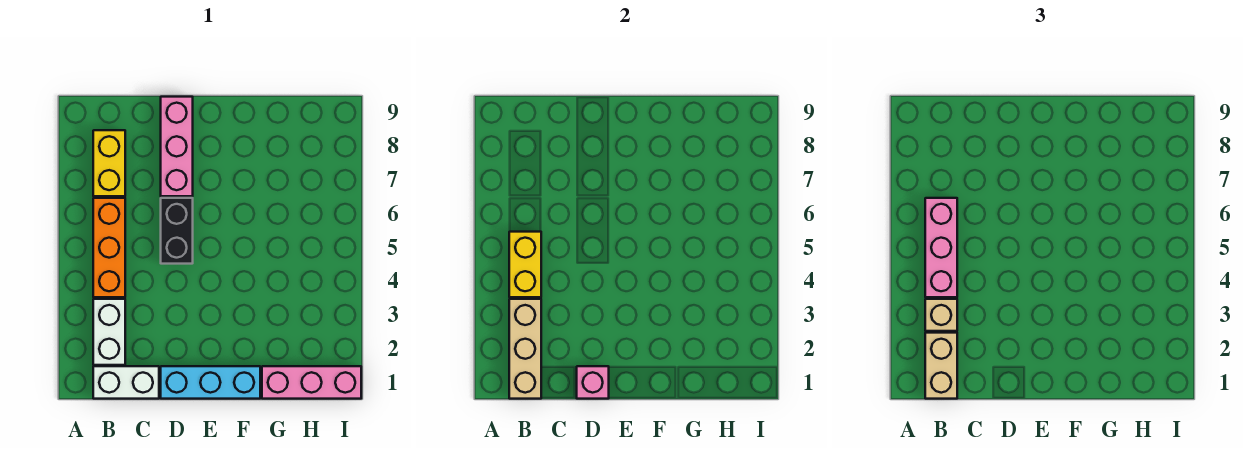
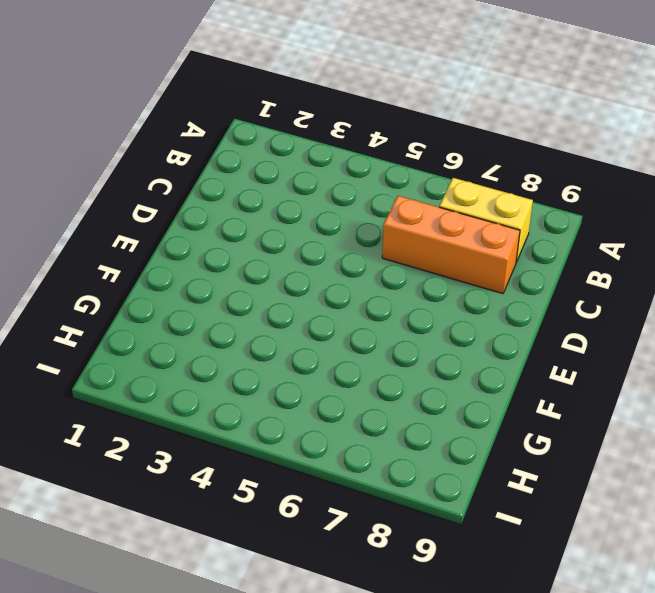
orange brick C6:C8 level 1 -> orange brick B4:B6 level 1
none -> white brick B1:C1 level 1
none -> white brick B2:B3 level 1
none -> cyan brick D1:F1 level 1

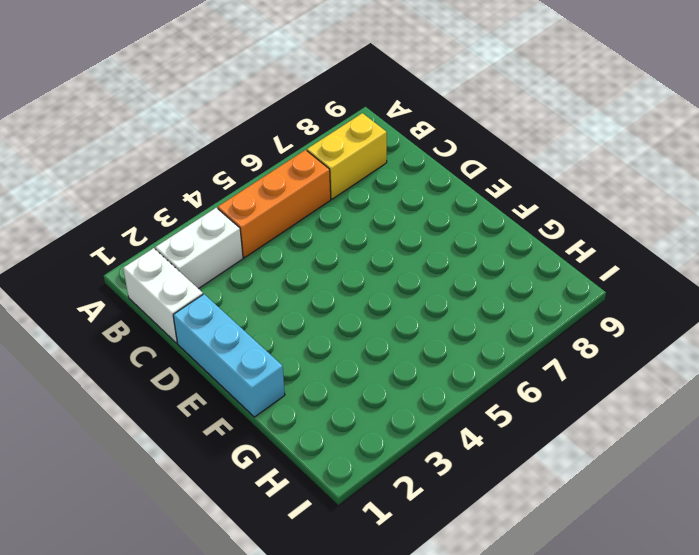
none -> black brick D5:D6 level 1
none -> pink brick D7:D9 level 1
none -> pink brick G1:I1 level 1

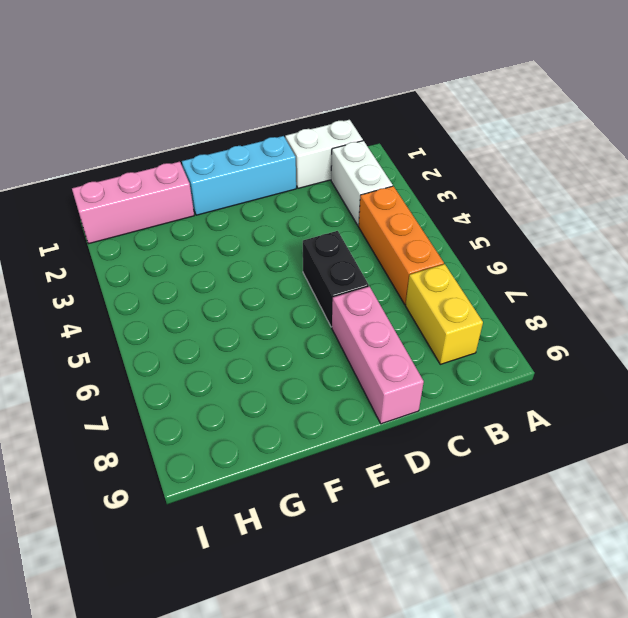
none -> tan brick B1:B3 level 2
none -> yellow brick B4:B5 level 2
none -> pink brick D1 level 2

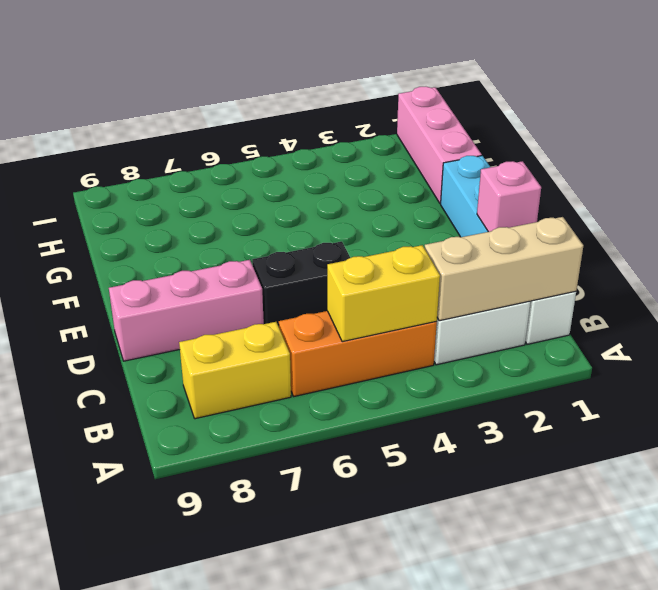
none -> tan brick B1:B2 level 3
none -> tan brick B3 level 3
none -> pink brick B4:B6 level 3

